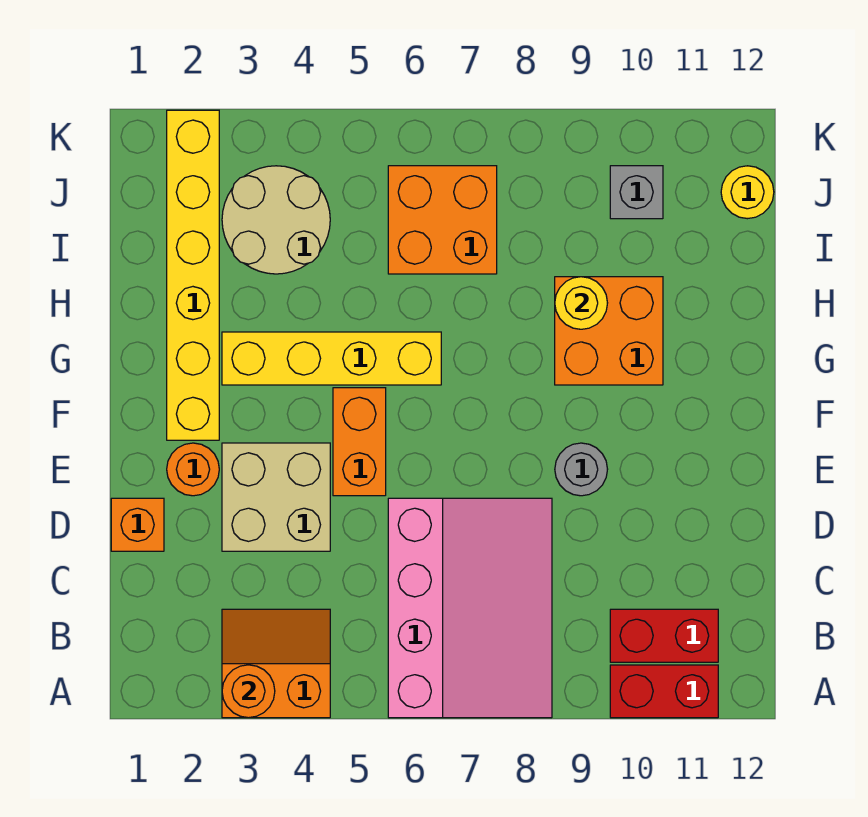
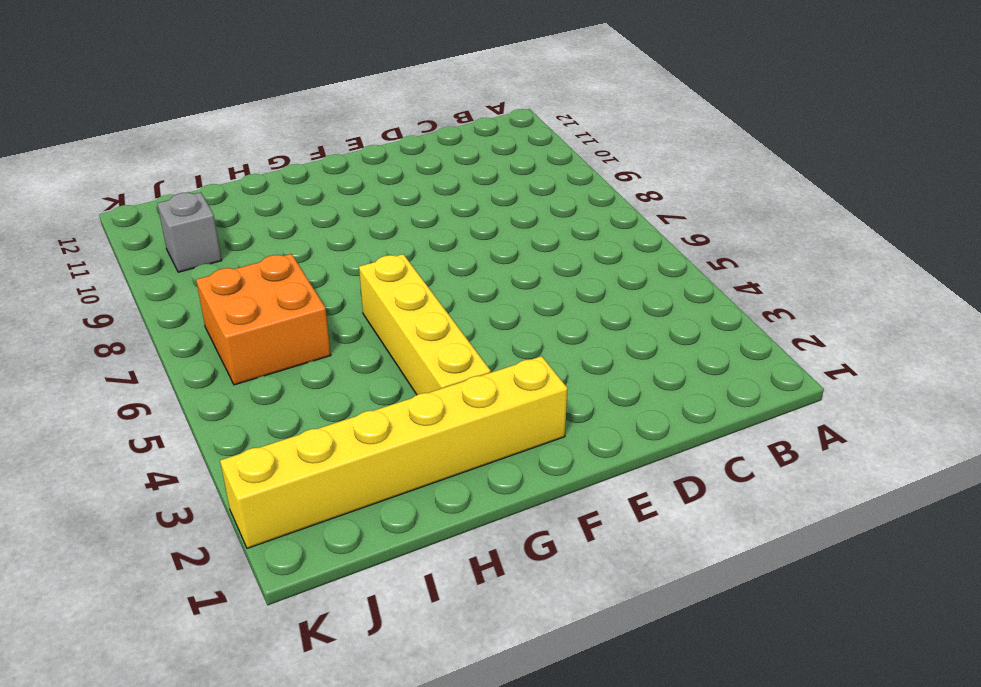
none -> orange slope A3:B4 level 1 top A
none -> pink slope A6:D8 level 1 top 6
none -> red brick A10:A11 level 1

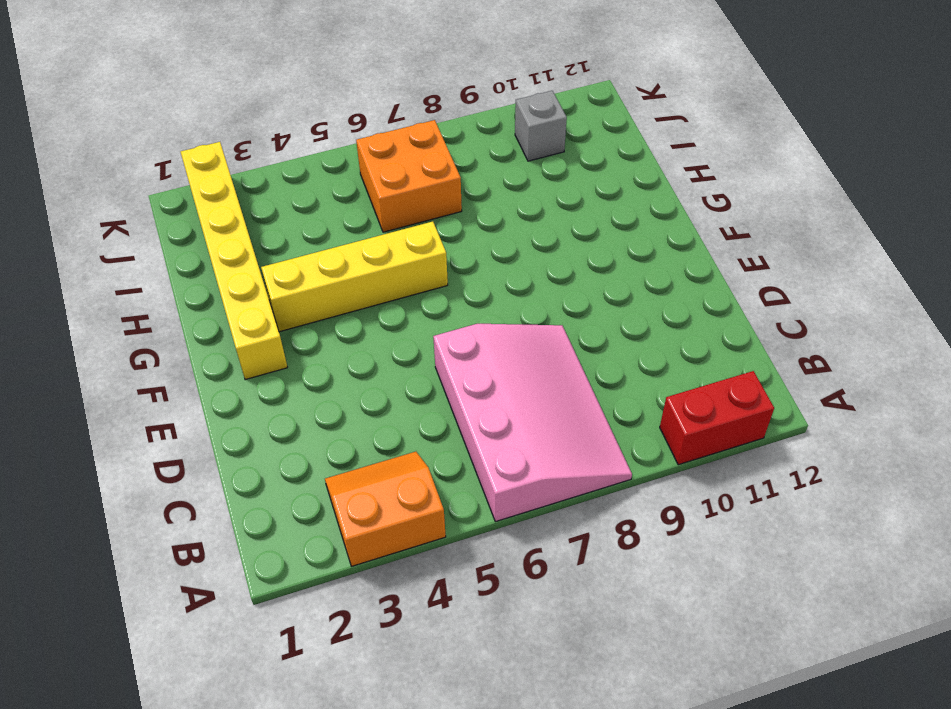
none -> red brick B10:B11 level 1
none -> orange brick D1 level 1
none -> tan brick D3:E4 level 1

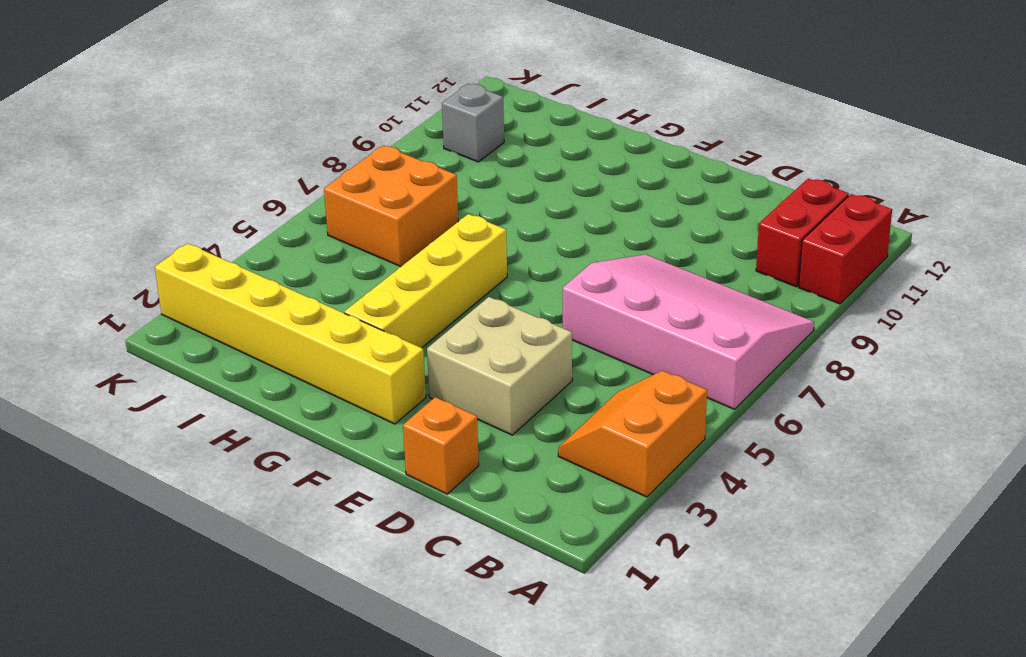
none -> orange round brick E2 level 1
none -> orange brick E5:F5 level 1
none -> grey round brick E9 level 1

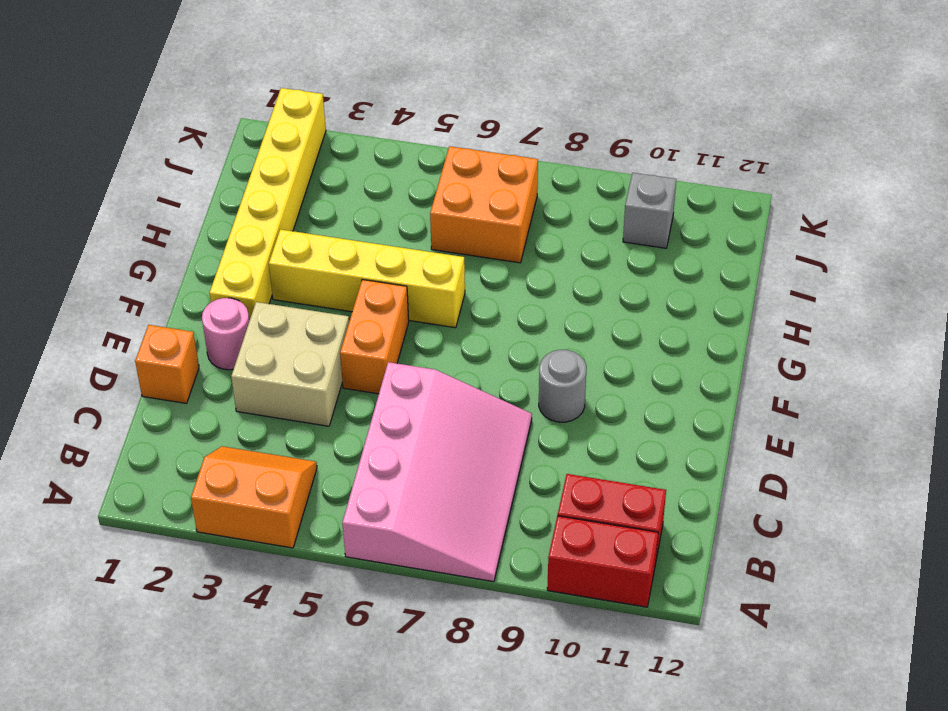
pink round brick E2 level 1 -> orange round brick E2 level 1
none -> orange brick G9:H10 level 1
none -> tan round brick I3:J4 level 1
none -> yellow round brick J12 level 1

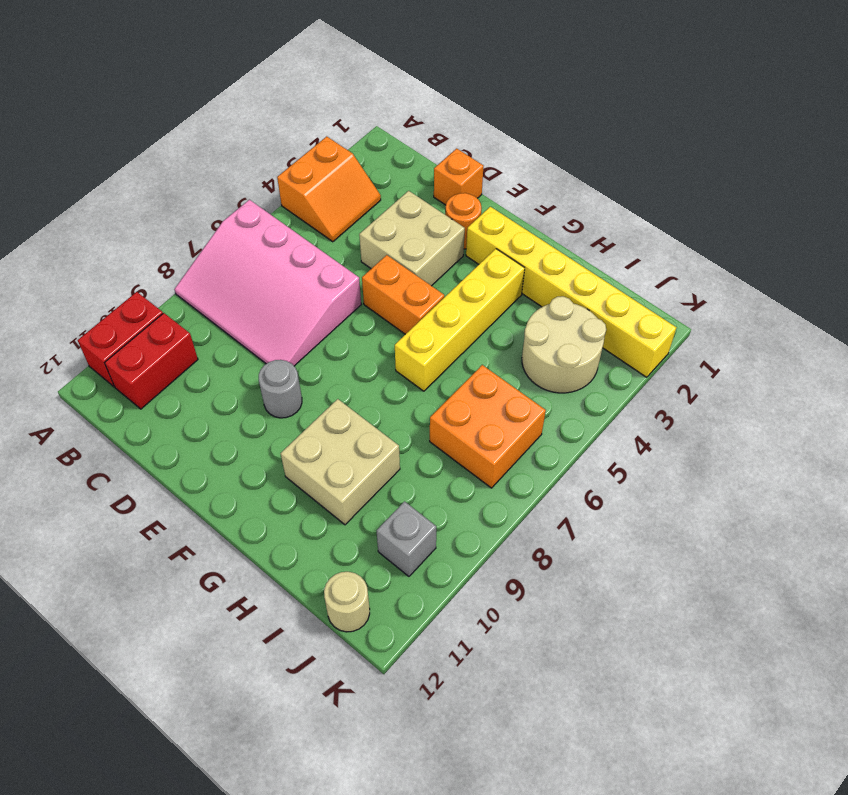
tan brick G9:H10 level 1 -> orange brick G9:H10 level 1
tan round brick J12 level 1 -> yellow round brick J12 level 1
none -> orange round brick A3 level 2
none -> yellow round brick H9 level 2

